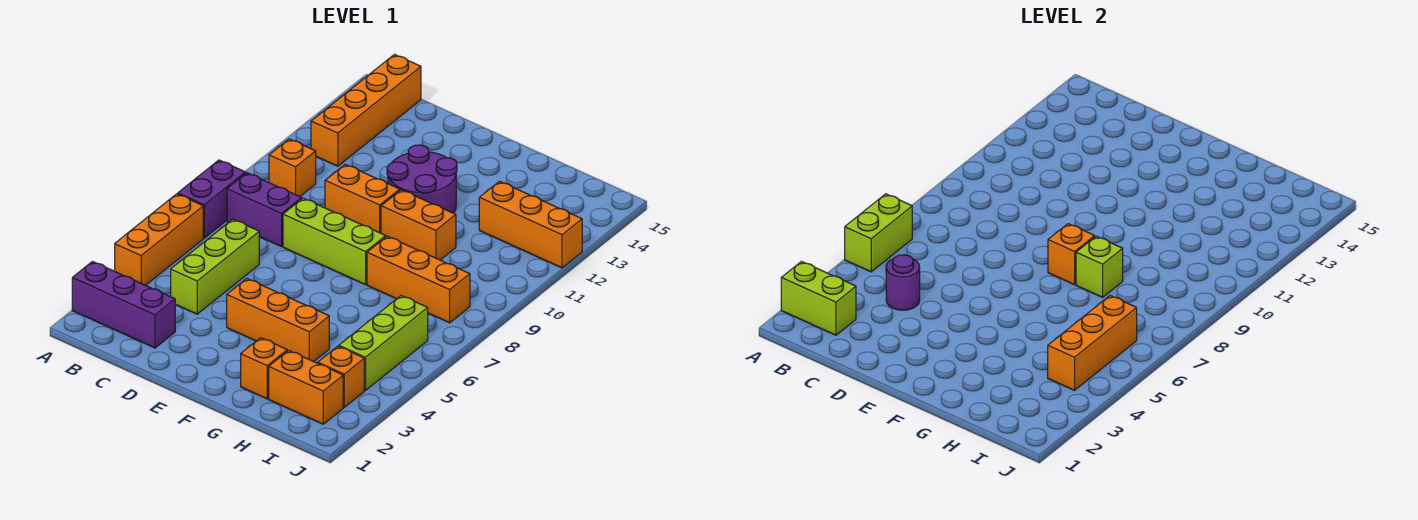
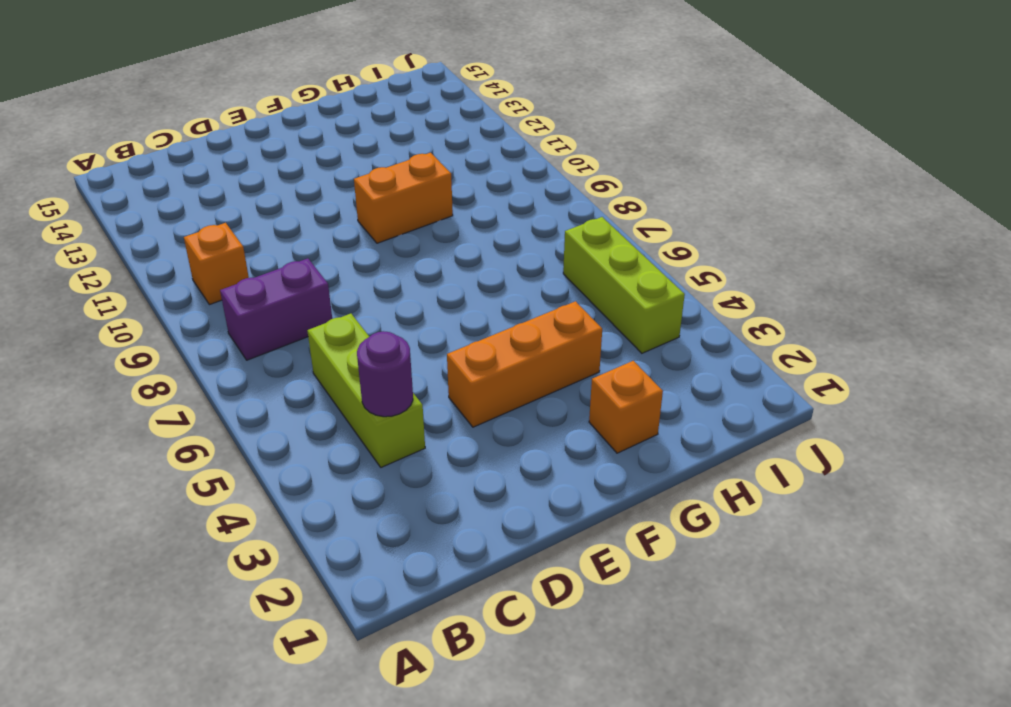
none -> purple brick A2:C2 level 1
none -> orange brick A4:A6 level 1
none -> purple brick A7:A8 level 1

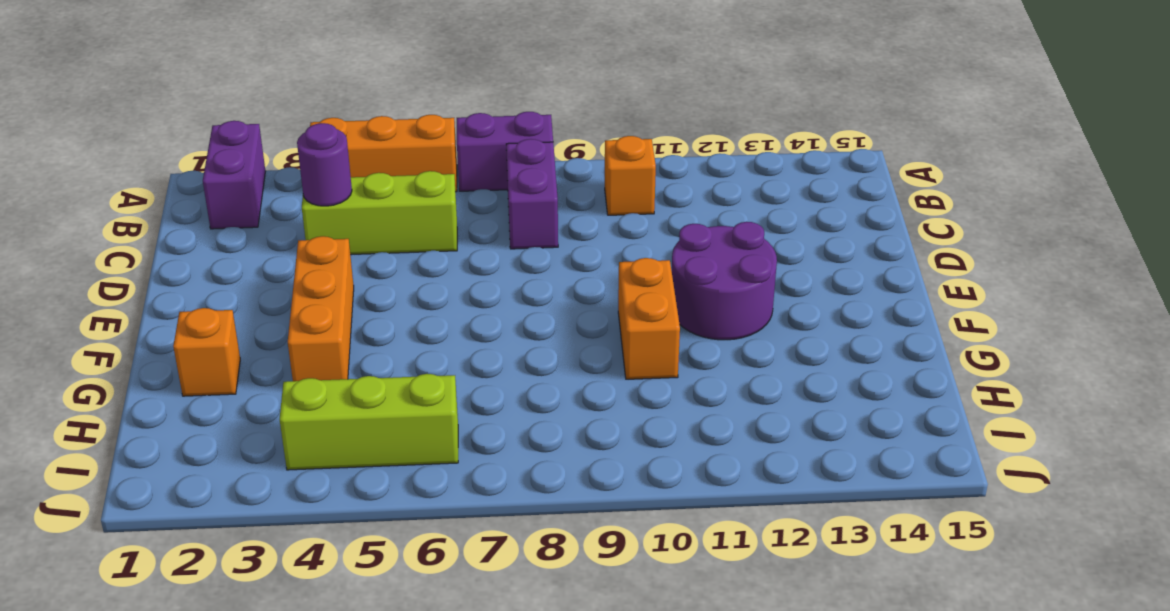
purple brick A2:B2 level 1 -> purple brick A2:C2 level 1
none -> orange brick B12:B15 level 1
none -> lime brick D8:F8 level 1
none -> orange brick D10:E10 level 1

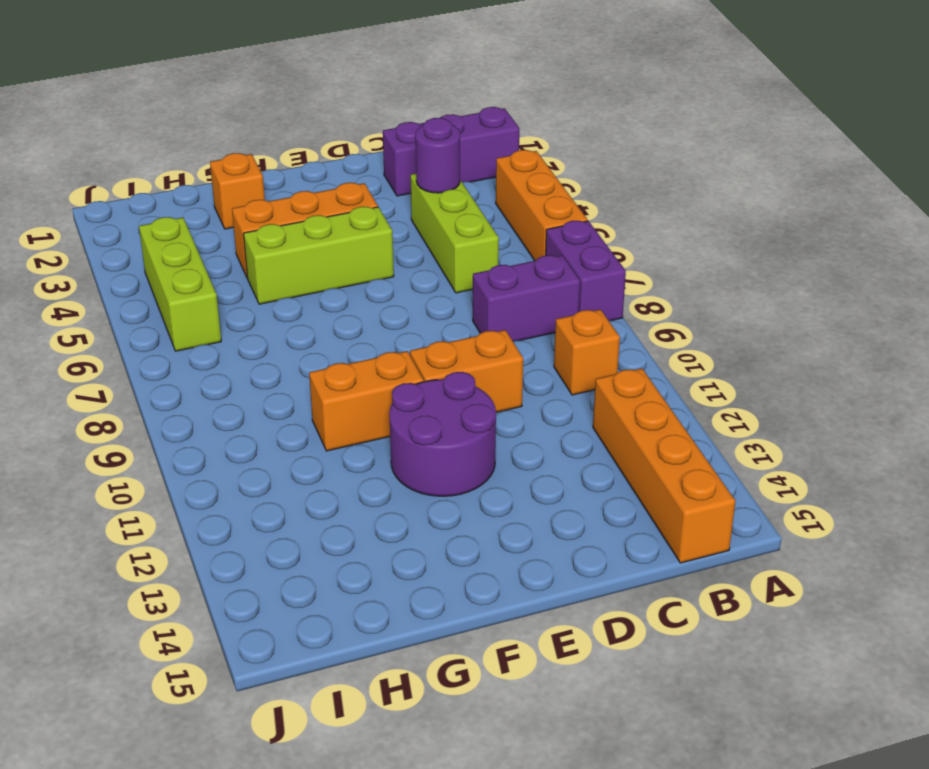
lime brick E5:G5 level 1 -> lime brick D8:F8 level 1
none -> orange brick G8:I8 level 1
none -> orange brick H2:I2 level 1
none -> orange brick H12:J12 level 1

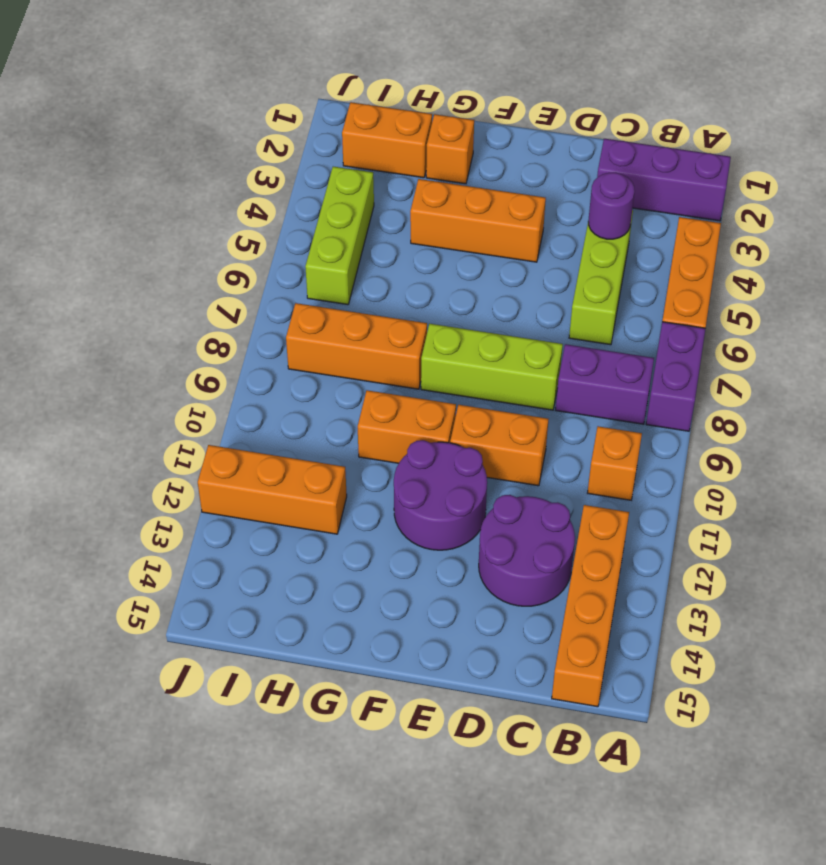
purple round brick C12:D13 level 1 -> none
none -> orange brick I3 level 1
none -> lime brick A2:B2 level 2
none -> lime brick A5:A6 level 2

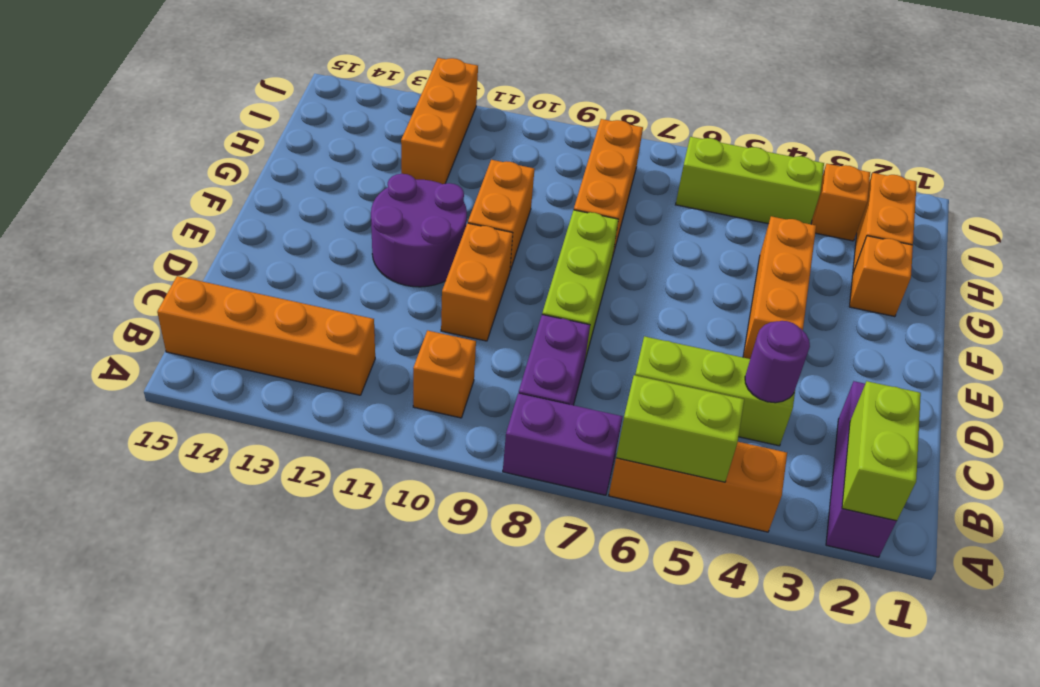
none -> orange brick F8 level 2
none -> lime brick G8 level 2
none -> orange brick I4:I6 level 2

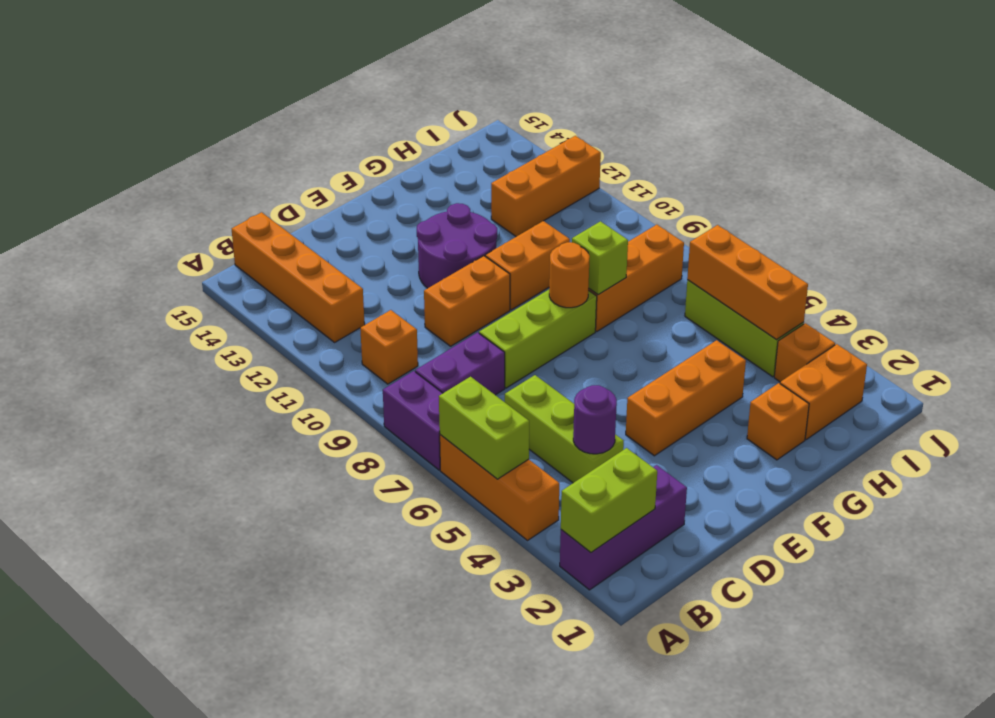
orange round brick F8 level 2 -> orange brick F8 level 2

